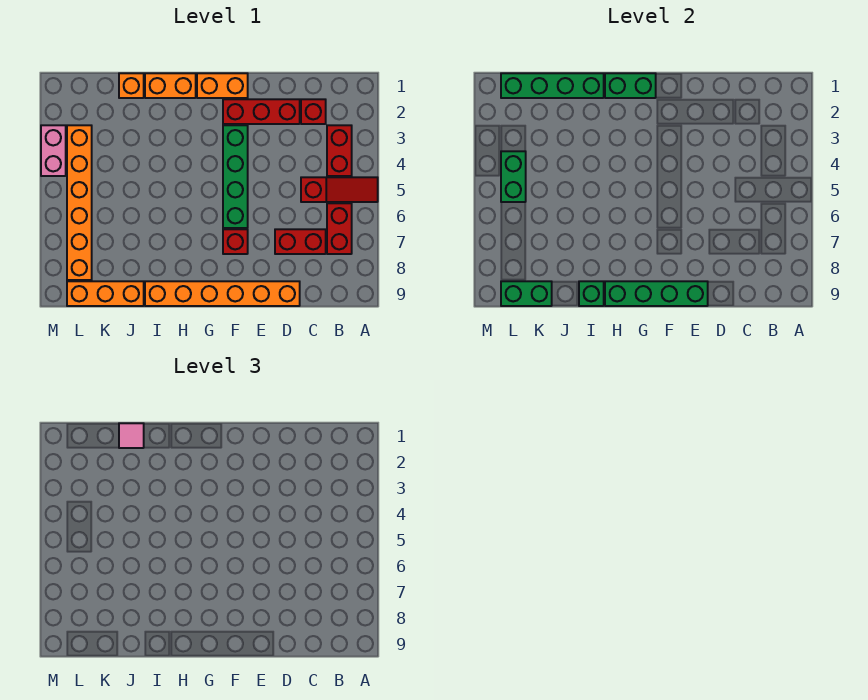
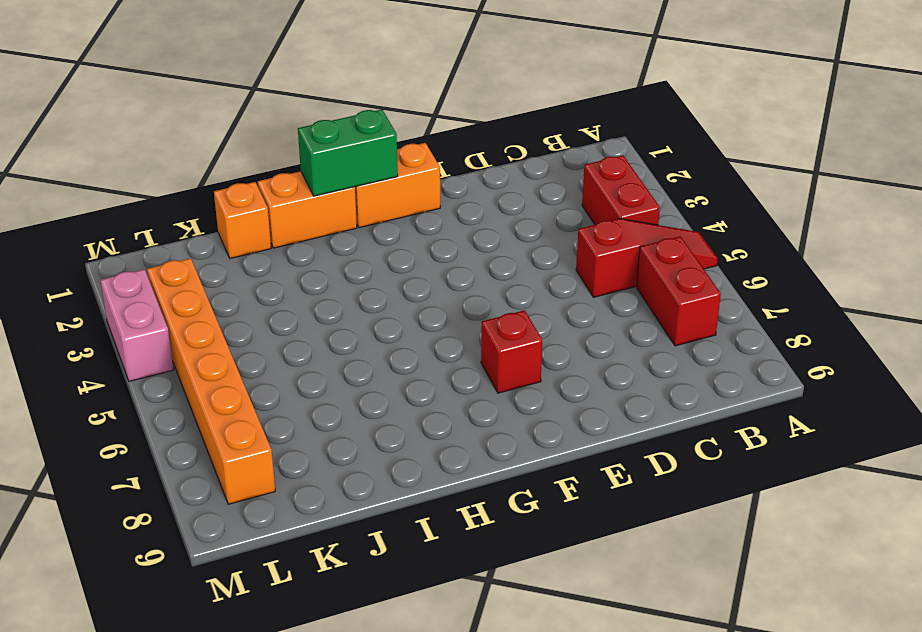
none -> red brick C2 level 1
none -> red brick C7:D7 level 1
none -> red brick D2:F2 level 1

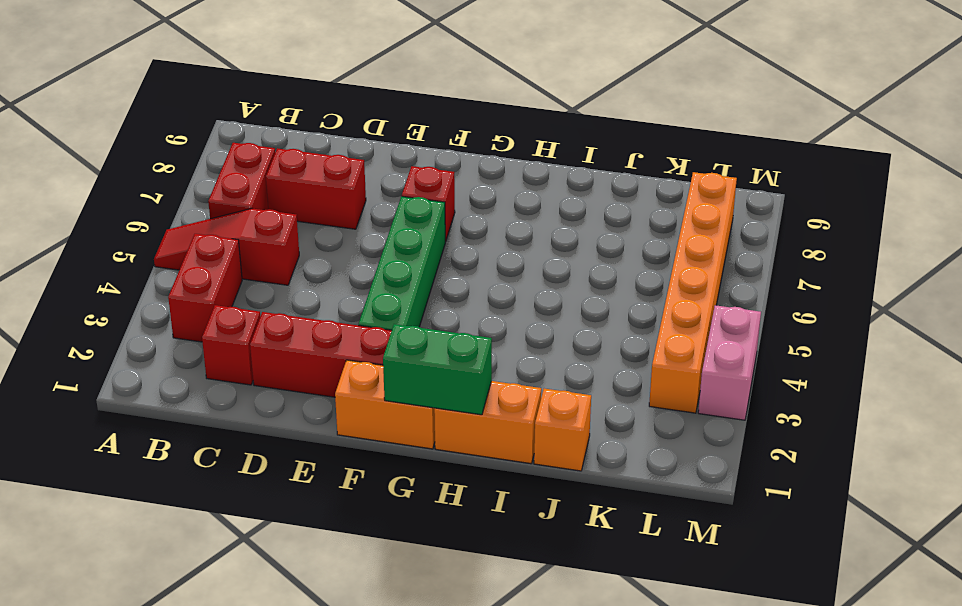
none -> orange brick D9:I9 level 1
none -> orange brick J9:L9 level 1
none -> green brick E9:H9 level 2

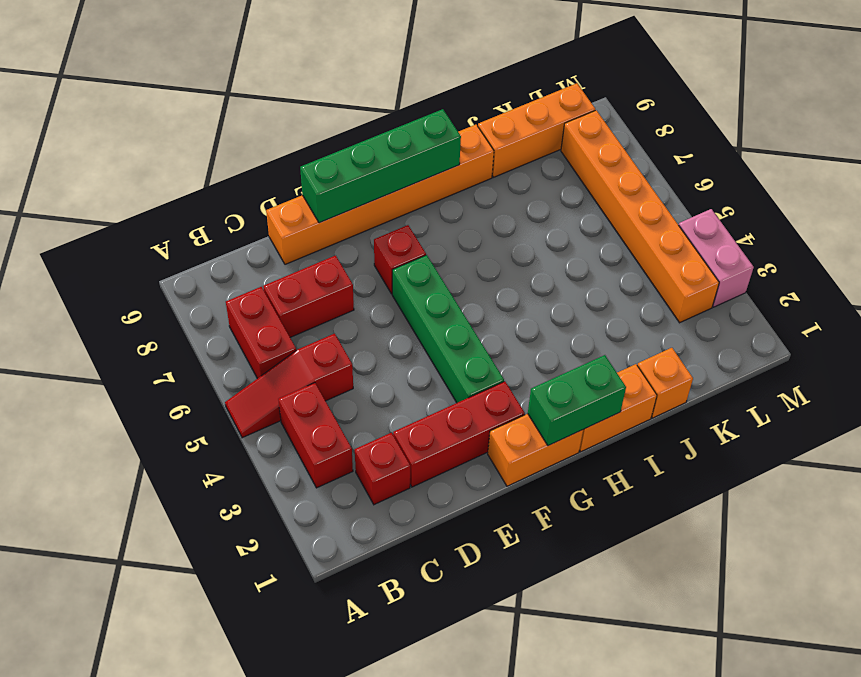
none -> green brick I1:L1 level 2
none -> green brick I9 level 2
none -> green brick K9:L9 level 2

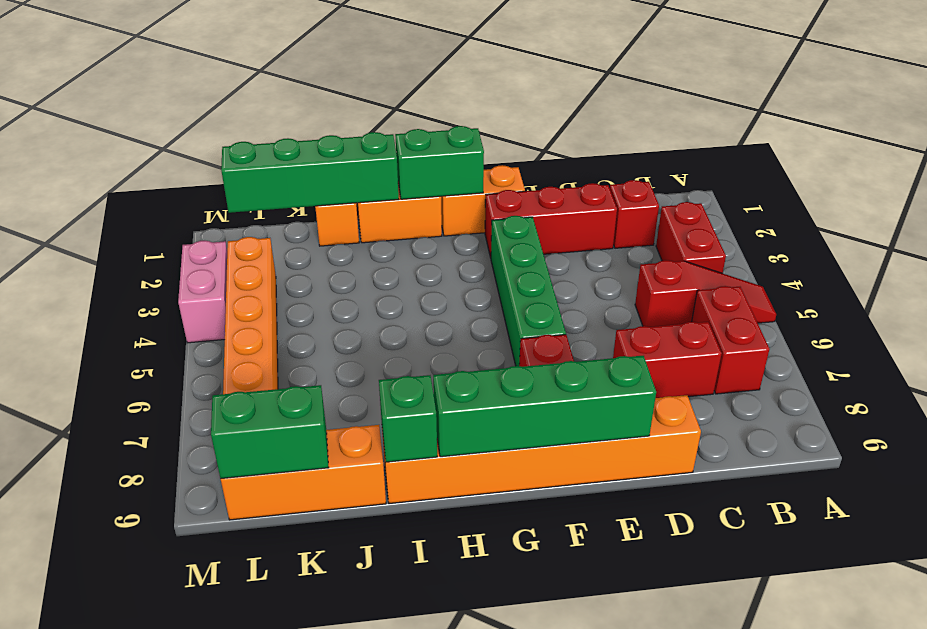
none -> green brick L4:L5 level 2
none -> pink tile J1 level 3

